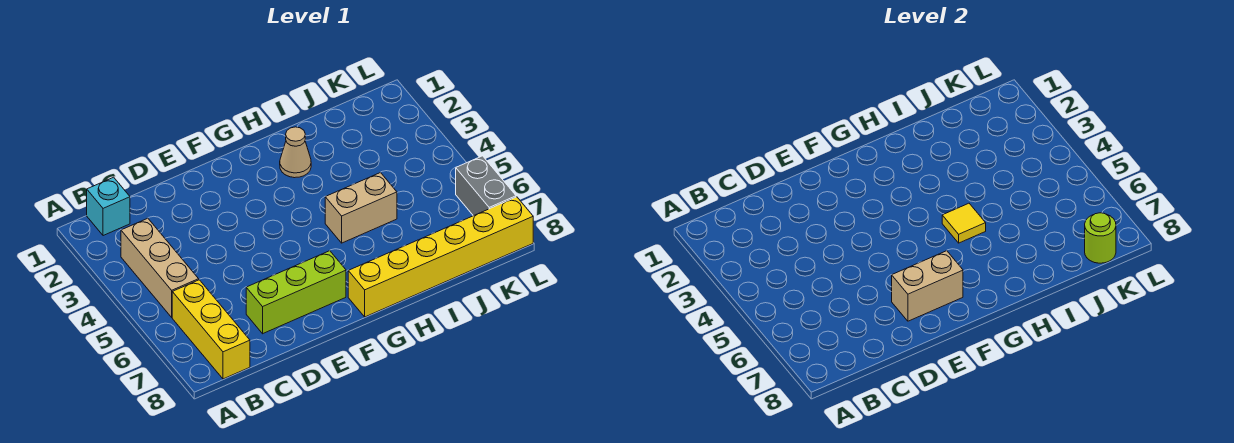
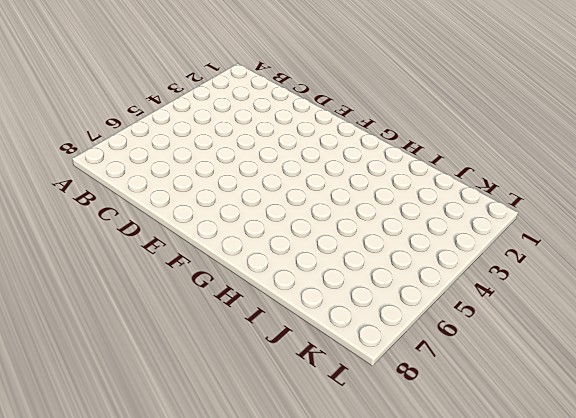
none -> cyan brick B1 level 1
none -> tan brick B3:B5 level 1

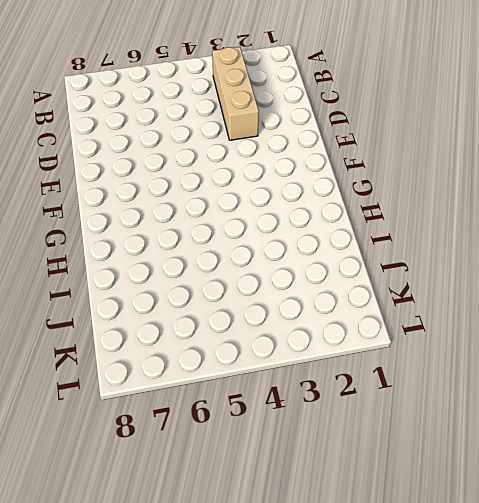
tan brick B3:D3 level 1 -> tan brick B3:B5 level 1
none -> cyan brick B1 level 1
none -> yellow brick B6:B8 level 1

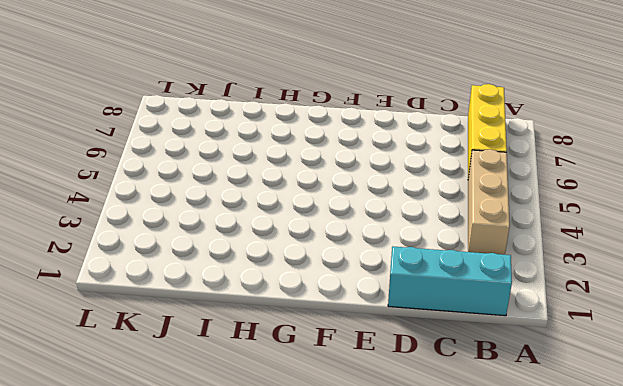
cyan brick B1:D1 level 1 -> cyan brick B1 level 1
none -> lime brick D7:F7 level 1
none -> yellow brick G8:L8 level 1

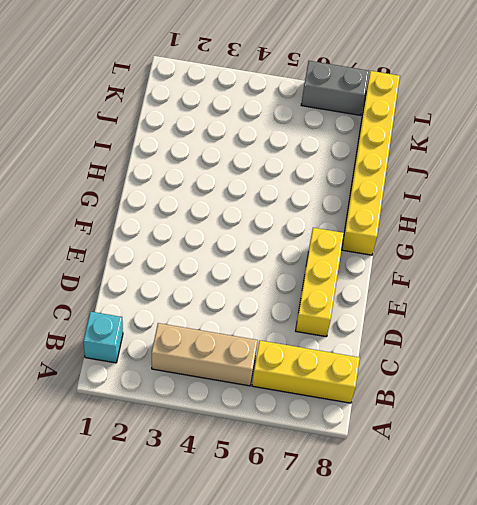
yellow brick D7:F7 level 1 -> lime brick D7:F7 level 1
none -> tan cone H2 level 1
none -> tan brick H5:I5 level 1

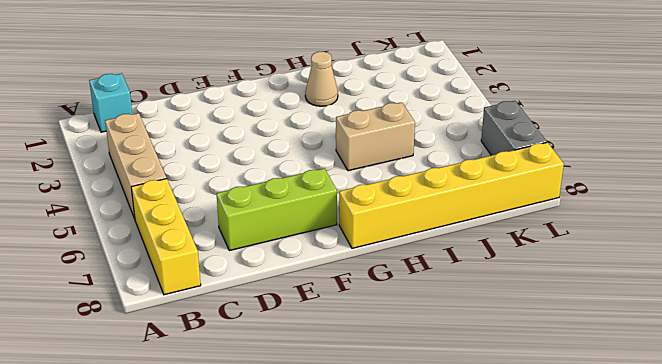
none -> tan brick E7:F7 level 2
none -> yellow tile H5 level 2

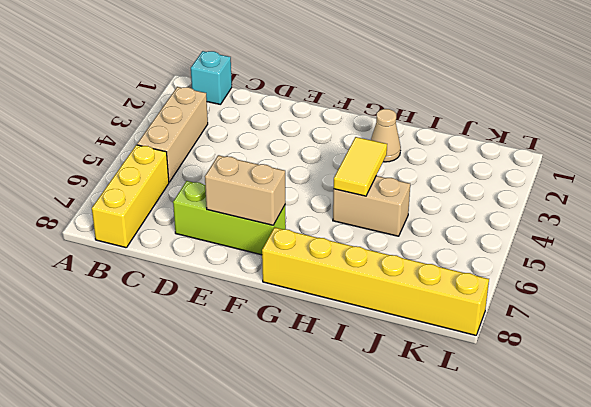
yellow tile H4:H5 level 2 -> yellow tile H5 level 2
none -> grey brick L6:L7 level 1
none -> lime round brick K8 level 2

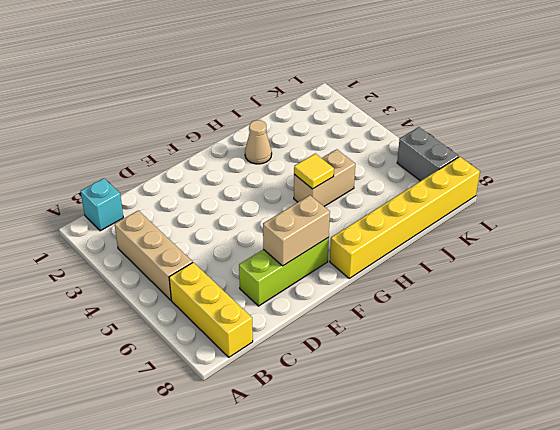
none -> lime round brick K8 level 2

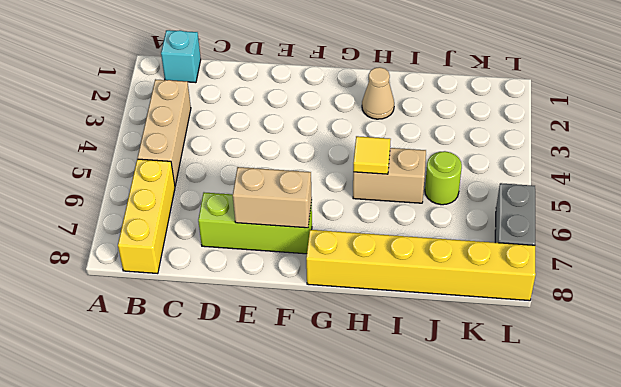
lime round brick J5 level 1 -> lime round brick K8 level 2

